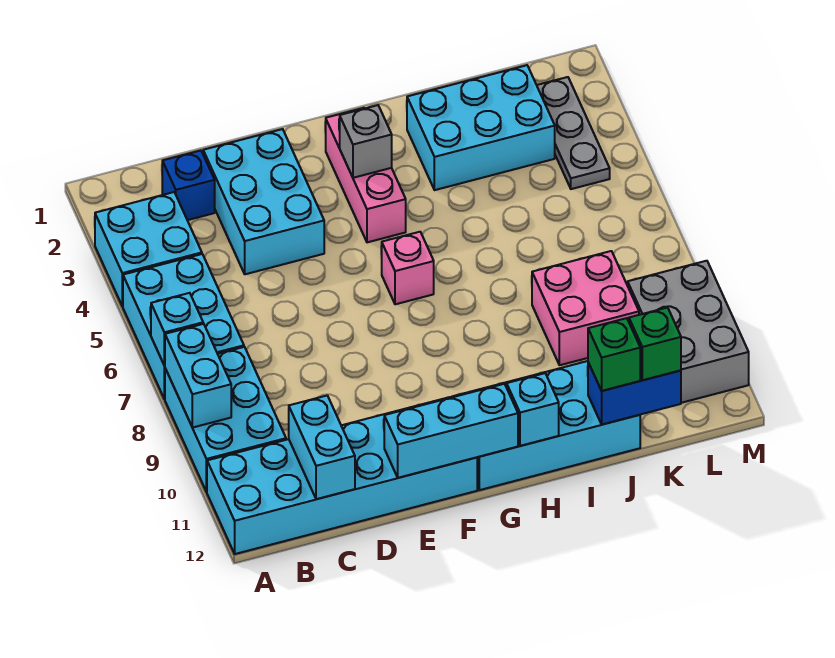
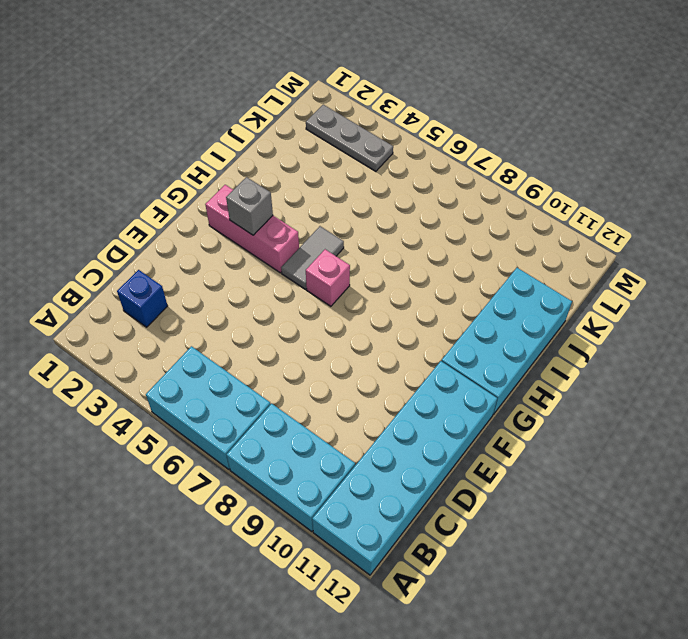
grey tile G5:H5 level 1 -> none
none -> cyan brick A3:B4 level 1
none -> cyan brick D2:E4 level 1
none -> cyan brick I2:K3 level 1

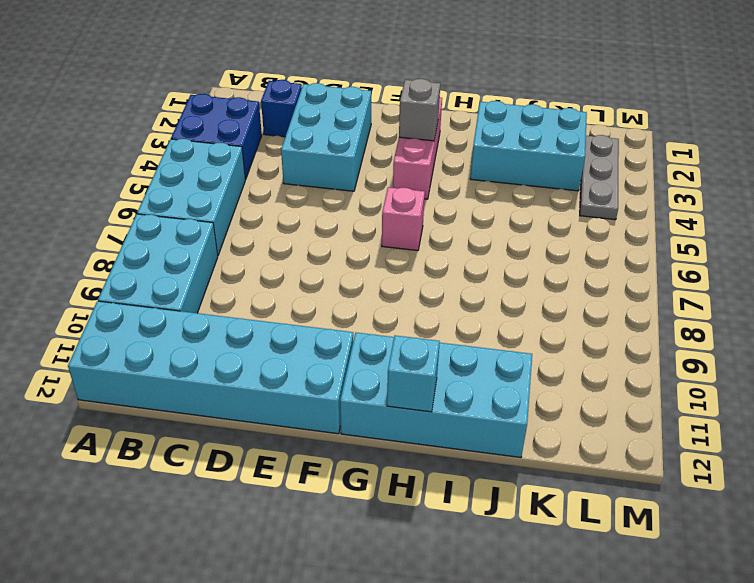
blue brick A3:B4 level 1 -> cyan brick A3:B4 level 1
none -> pink brick J8:K9 level 1
none -> grey brick L9:M11 level 1
none -> cyan brick A7 level 2

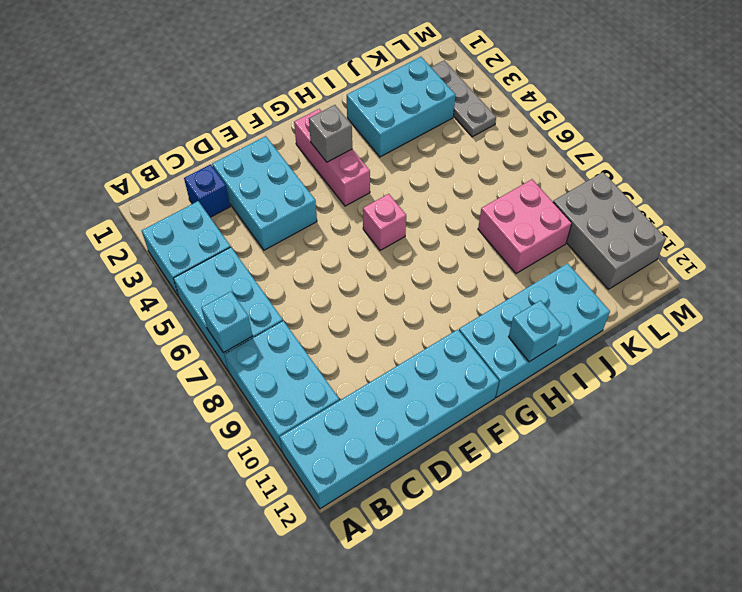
none -> cyan brick A8:A9 level 2
none -> cyan brick C11:C12 level 2
none -> cyan brick E12:G12 level 2

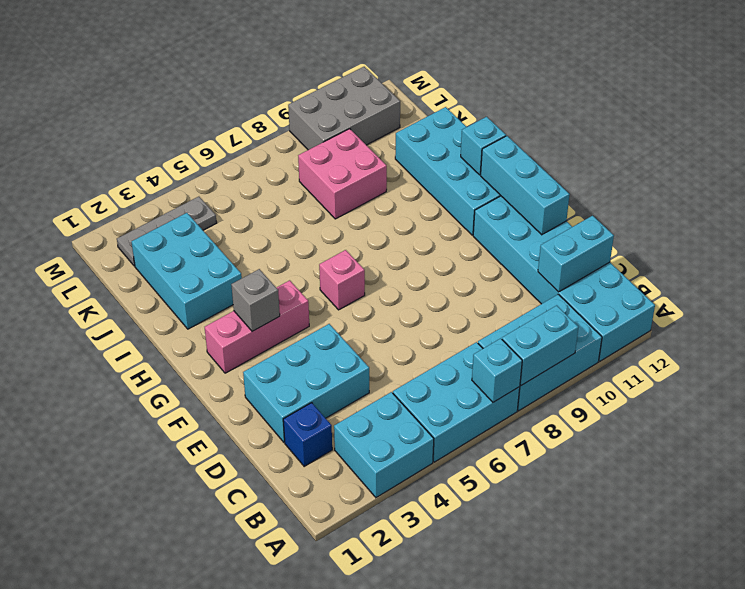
none -> blue brick J12:K12 level 2
none -> green brick J12 level 3
none -> green brick K12 level 3

